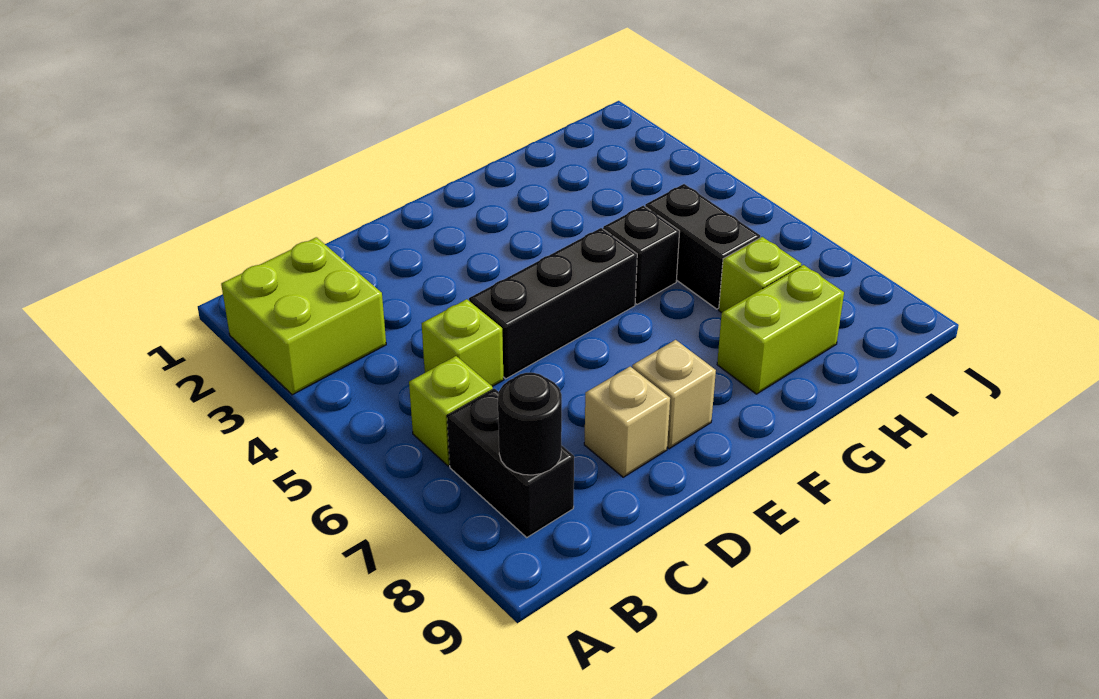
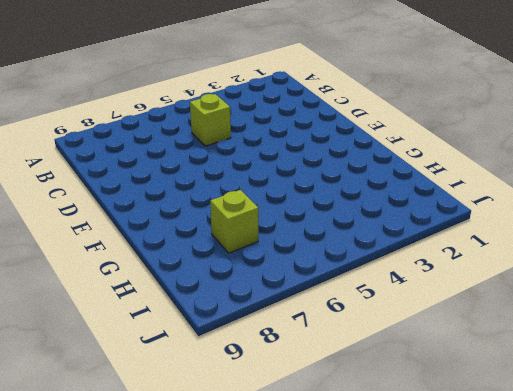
none -> lime brick A2:B3 level 1
none -> lime brick B6 level 1
none -> black brick B7:B8 level 1

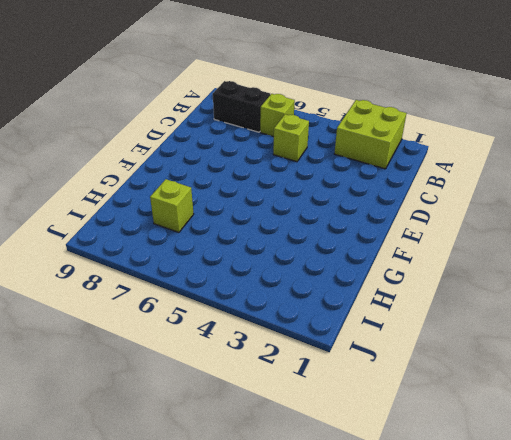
none -> black brick D5:F5 level 1
none -> tan brick D8 level 1
none -> tan brick E8 level 1

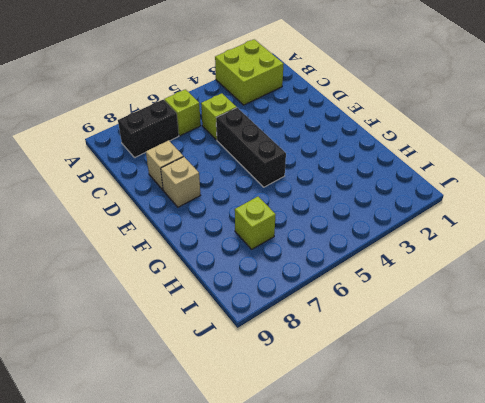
none -> black brick G5 level 1
none -> lime brick G8:H8 level 1
none -> black brick H5:H6 level 1

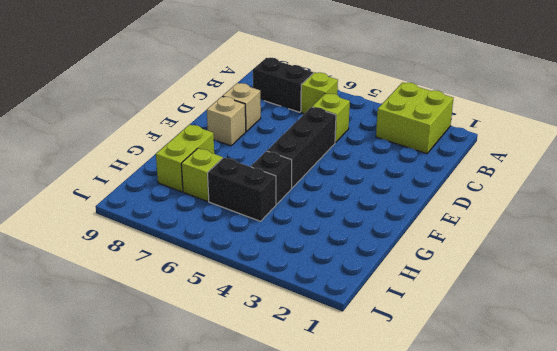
none -> black round brick B8 level 2

